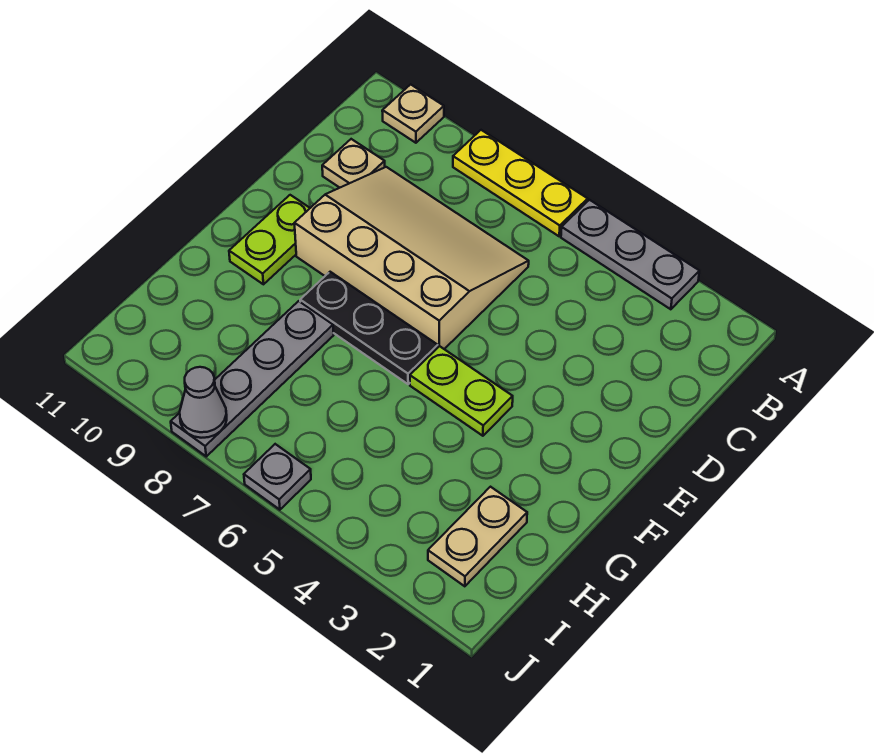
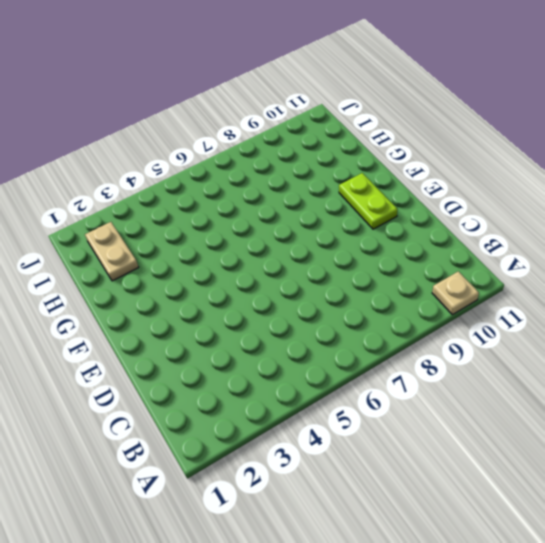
none -> grey plate A3:A5 level 1
none -> yellow plate A6:A8 level 1
none -> tan slope C6:E9 level 1 top E

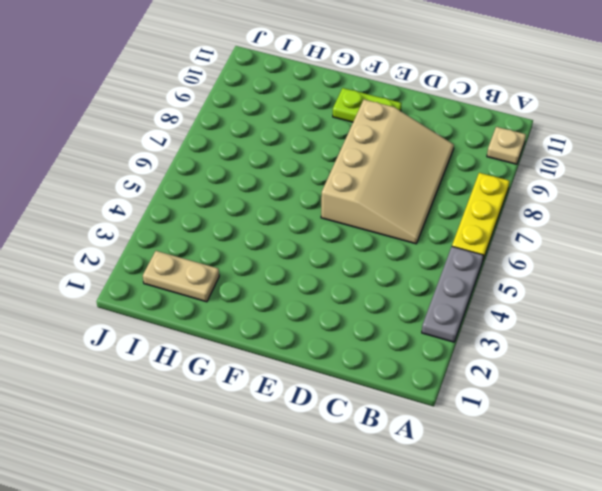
none -> tan plate C10 level 1
none -> lime plate F4:F5 level 1
none -> black plate F6:F8 level 1

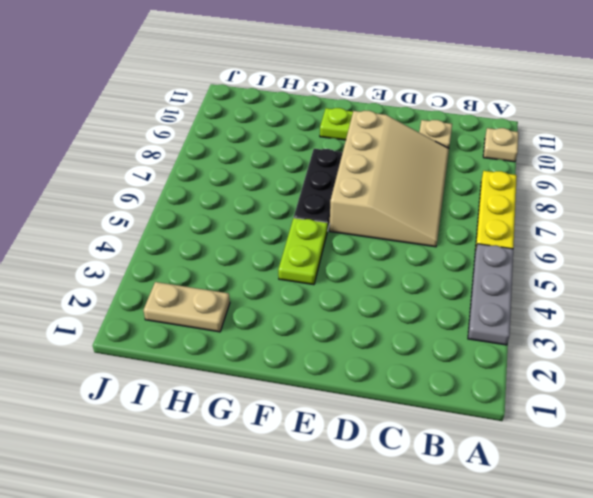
none -> grey plate G8:J8 level 1
none -> grey plate J6 level 1
none -> grey cone J8 level 2

